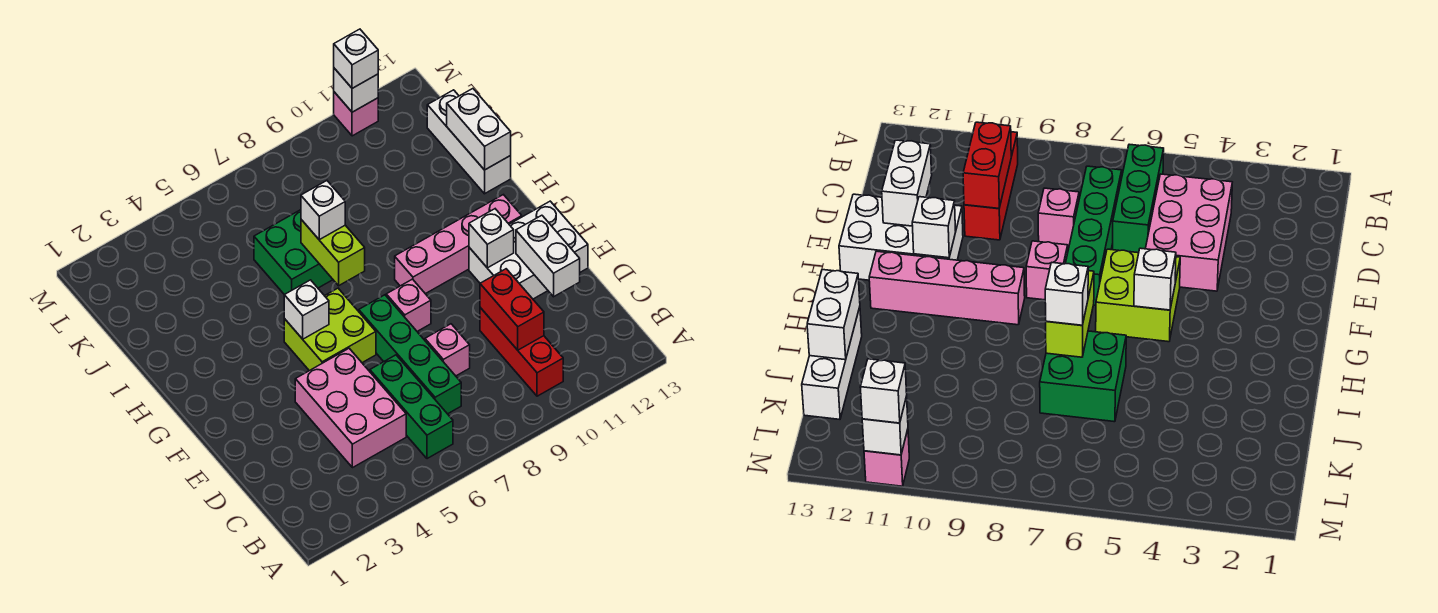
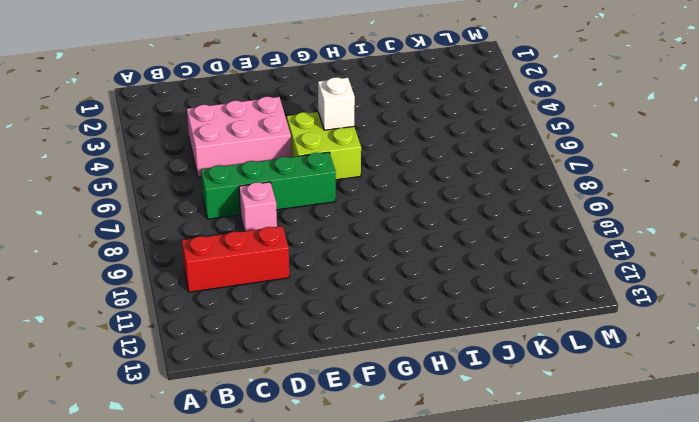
none -> green brick B6:D6 level 1
none -> white brick E11:F13 level 1
none -> pink brick F8 level 1

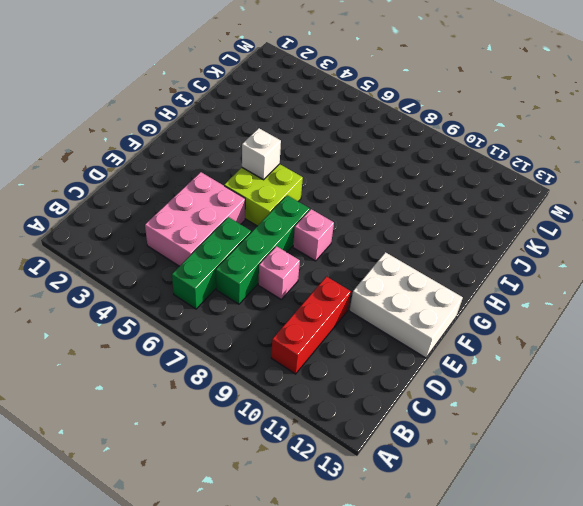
none -> pink brick G9:G12 level 1
none -> green brick I6:J7 level 1
none -> white brick I13:K13 level 1

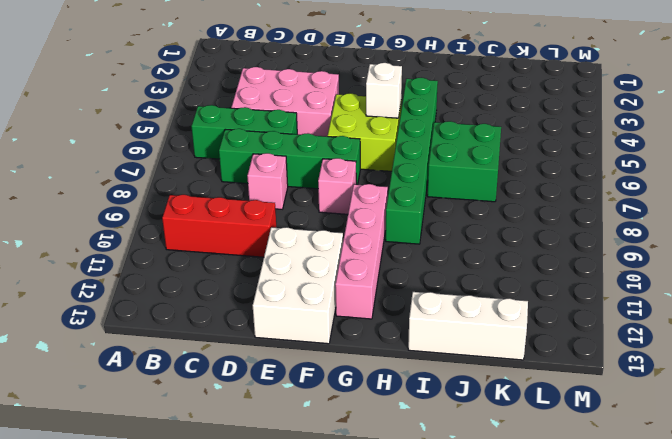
green brick H4:H9 level 1 -> none
none -> pink brick M11 level 1
none -> red brick C10:D10 level 2
none -> white brick D12:E12 level 2

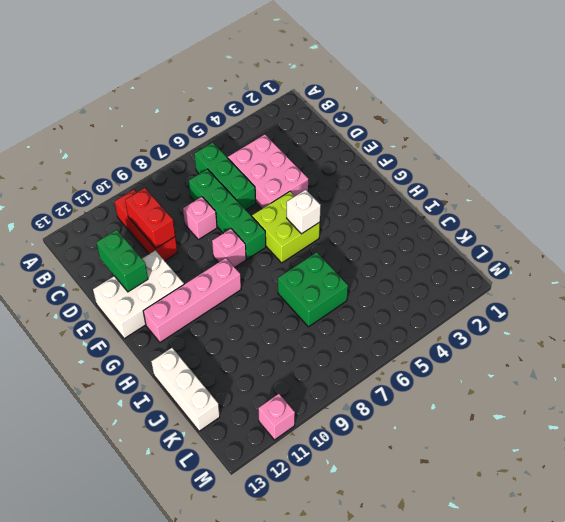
green brick D12:E12 level 2 -> white brick D12:E12 level 2
none -> white brick F11 level 2
none -> lime brick H7:I7 level 2
none -> white brick I13:J13 level 2

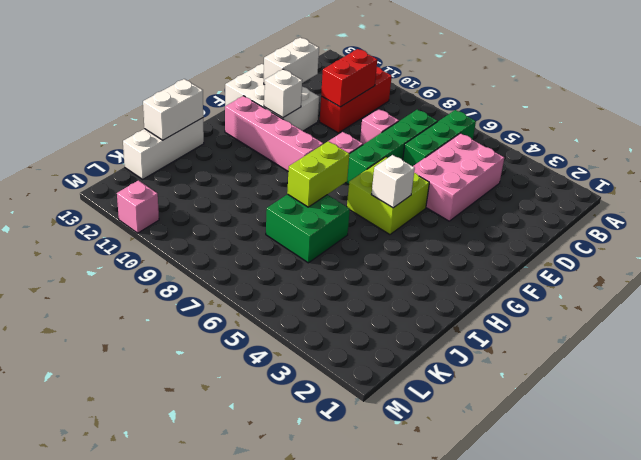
none -> white brick M11 level 2
none -> white brick I7 level 3
none -> white brick M11 level 3

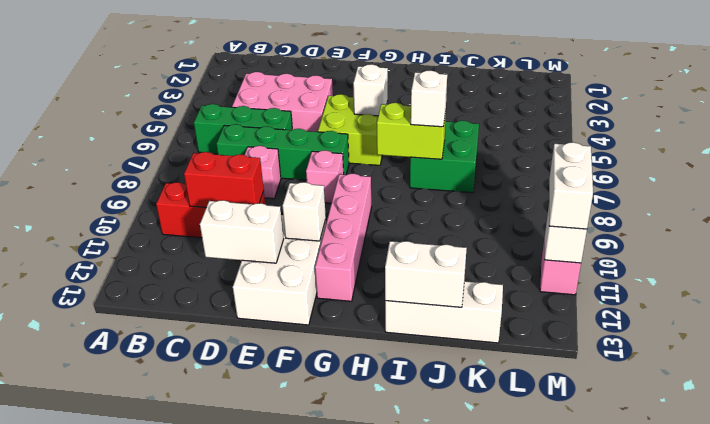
white brick M10:M11 level 3 -> white brick M11 level 3

